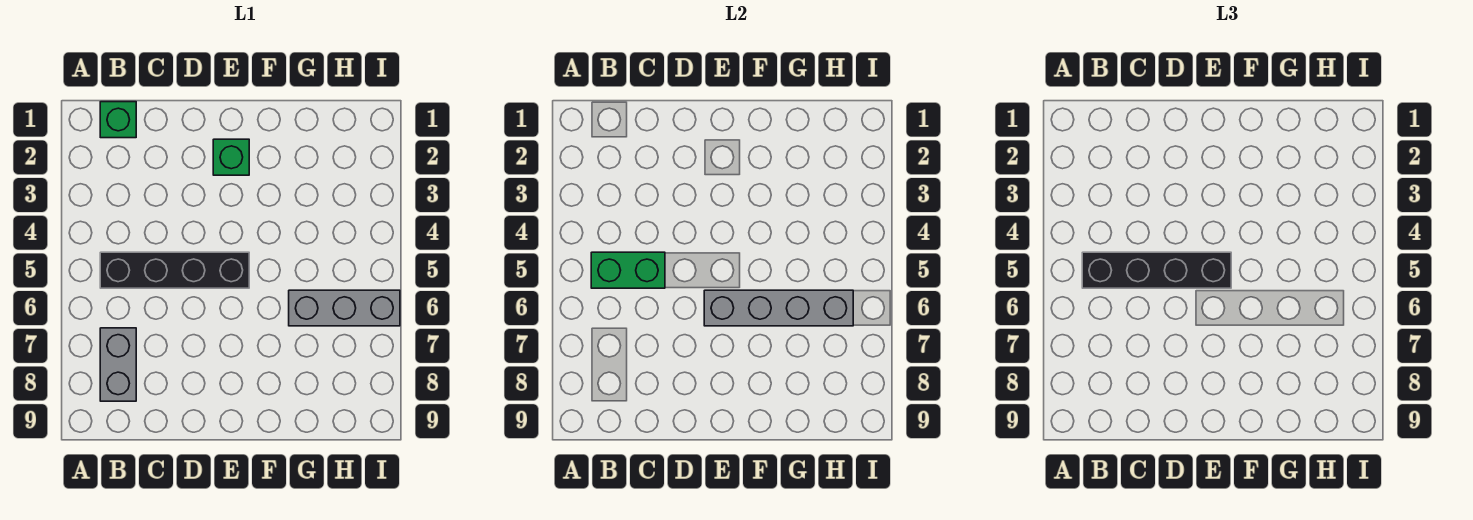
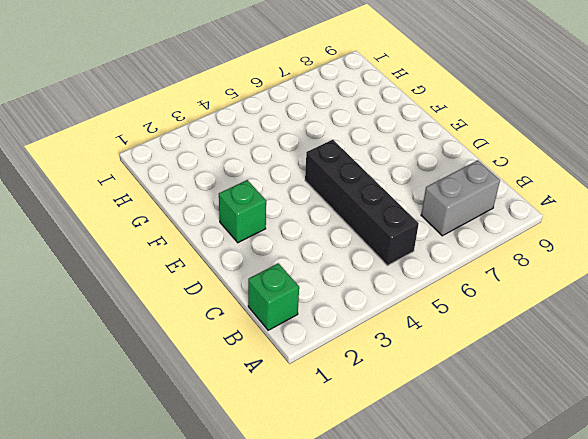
none -> grey brick G6:I6 level 1
none -> green brick B5:C5 level 2

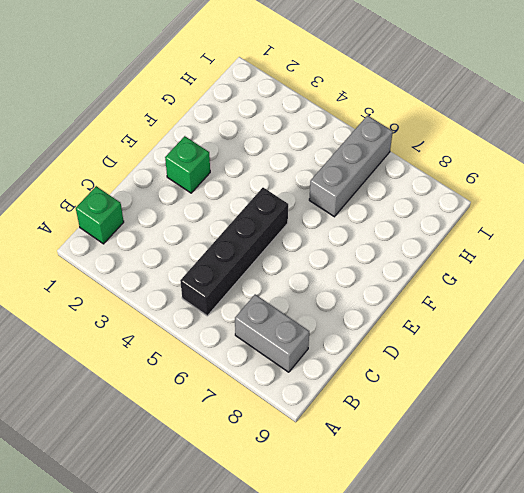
none -> green brick B5:C5 level 2
none -> grey brick E6:H6 level 2

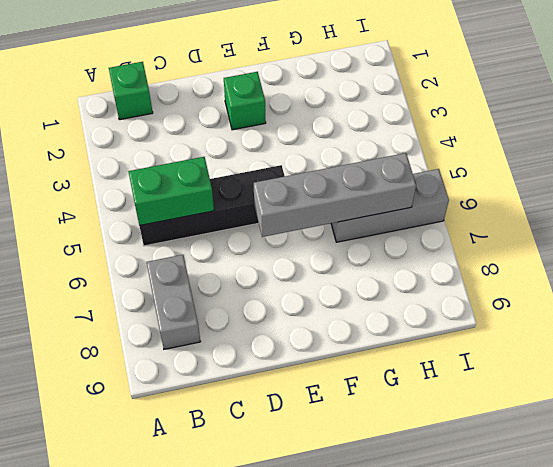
none -> black brick B5:E5 level 3

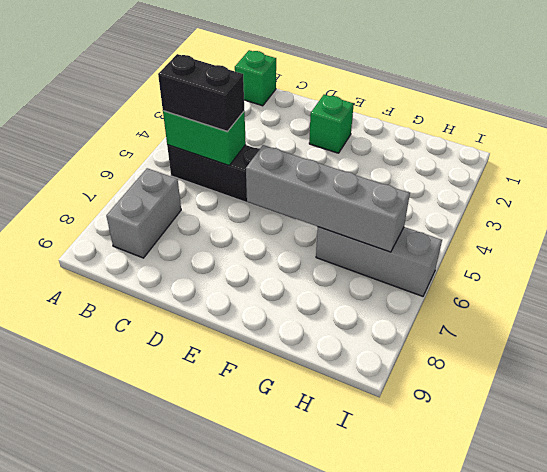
black brick B5:C5 level 3 -> black brick B5:E5 level 3

